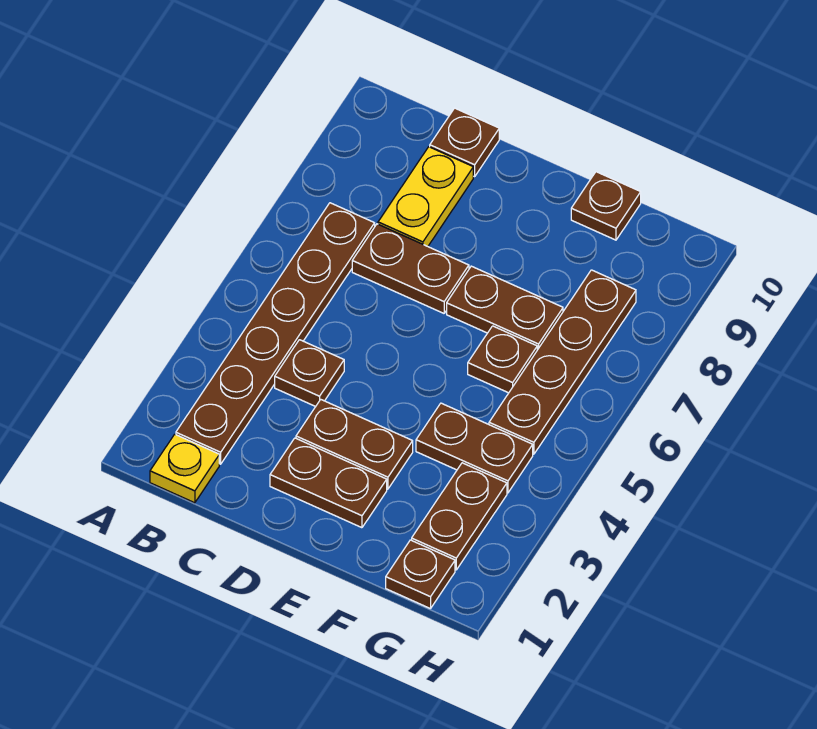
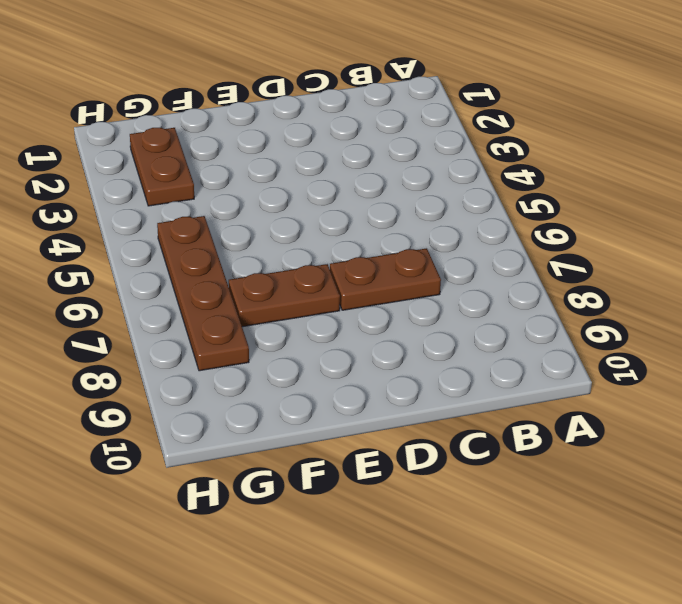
none -> yellow plate B1 level 1
none -> brown plate B2:B7 level 1
none -> brown plate C4 level 1

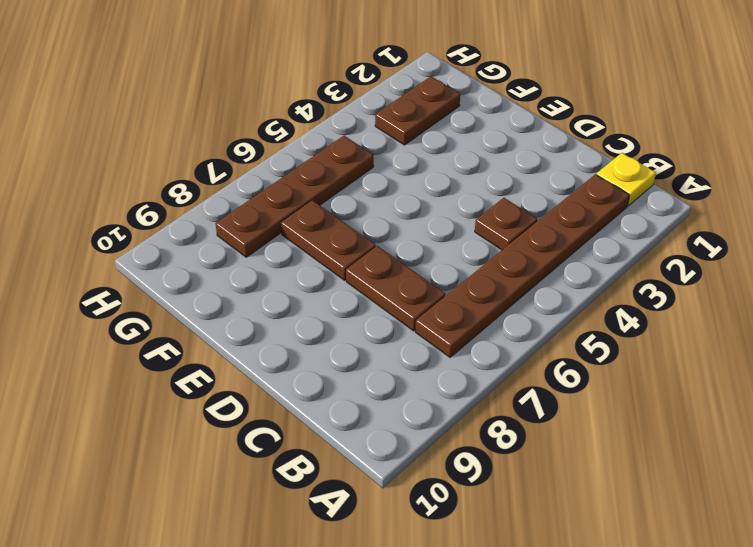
none -> yellow plate C8:C9 level 1
none -> brown plate C10 level 1
none -> brown plate D2:E2 level 1

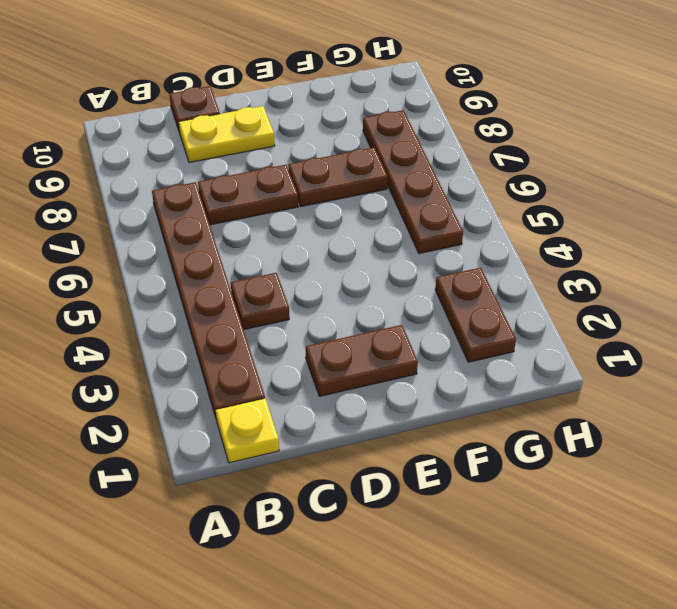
yellow plate C9:D9 level 1 -> yellow plate C8:C9 level 1
none -> brown plate D3:E3 level 1
none -> brown plate F4:G4 level 1
none -> brown plate F6 level 1

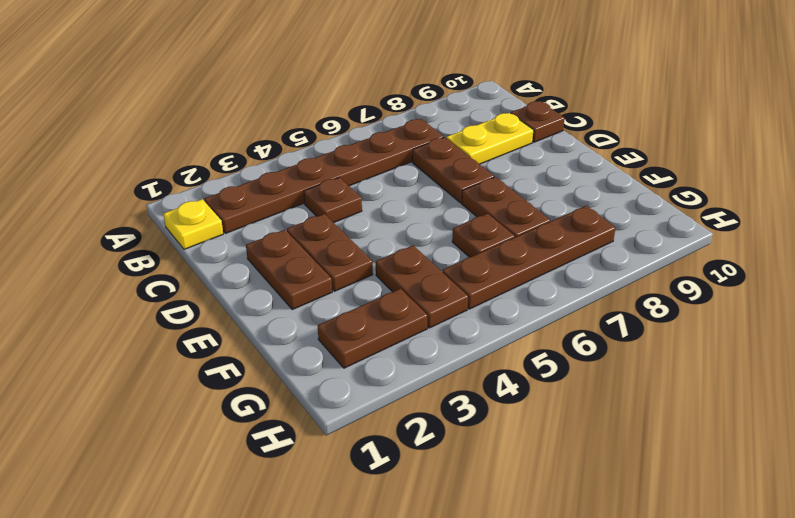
none -> brown plate F10 level 1
none -> brown plate G1 level 1

